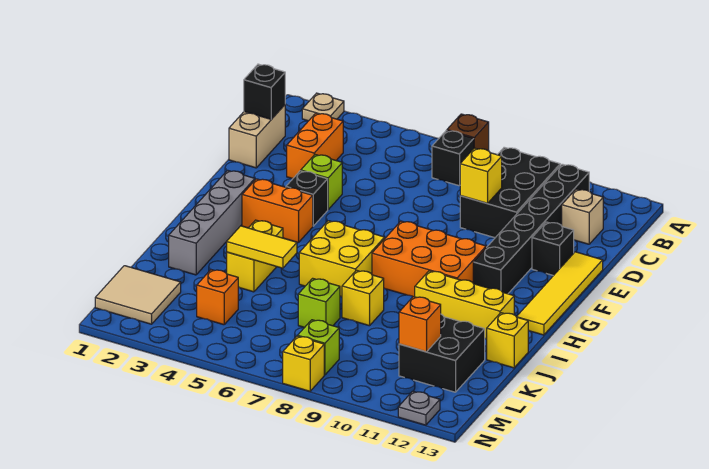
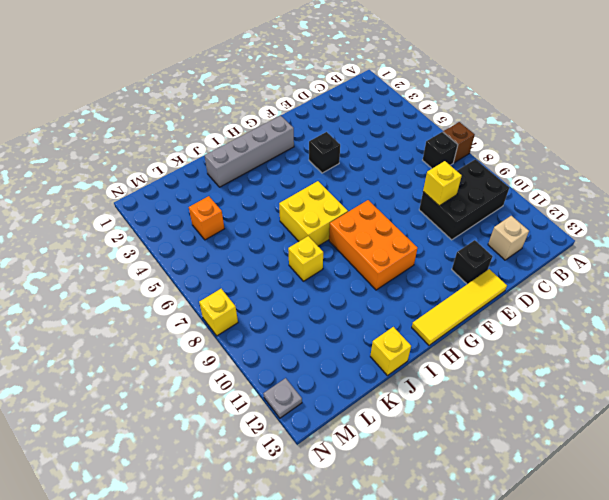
none -> tan plate A2 level 1
none -> black brick B11:G11 level 1
none -> tan brick C1:D1 level 1
none -> orange brick C3:D3 level 1

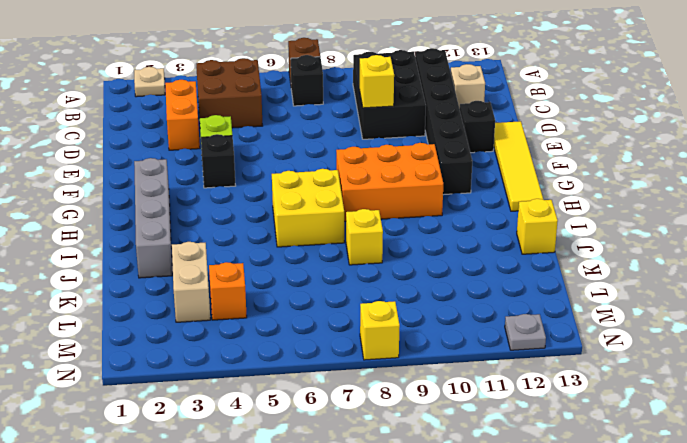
brown brick B4:C5 level 1 -> none
tan brick K3:L3 level 1 -> tan brick C1:D1 level 1
none -> orange brick G3:G4 level 1
none -> yellow brick I4:J4 level 1
none -> yellow brick I10:I12 level 1
none -> lime brick K7 level 1

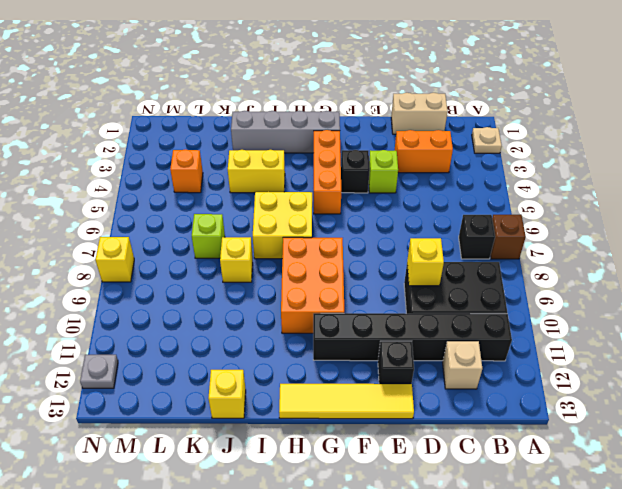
orange brick G3:G5 level 1 -> orange brick G3:G4 level 1
none -> yellow brick I10:I12 level 1
none -> black brick K11:L12 level 1
none -> tan tile L1:M2 level 1
none -> lime brick M8 level 1

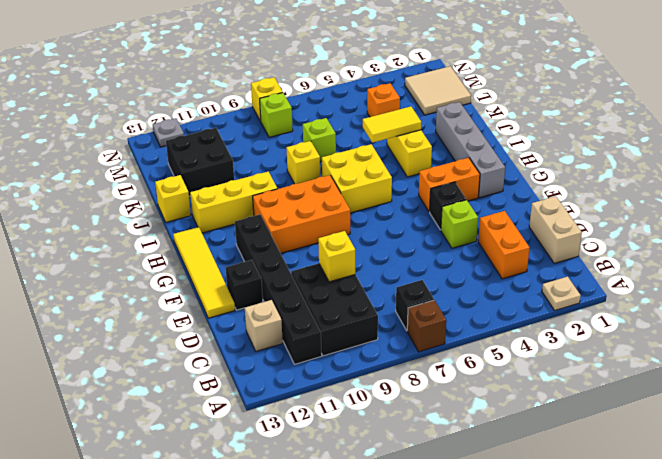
none -> black brick C1 level 2
none -> orange brick L11 level 2

